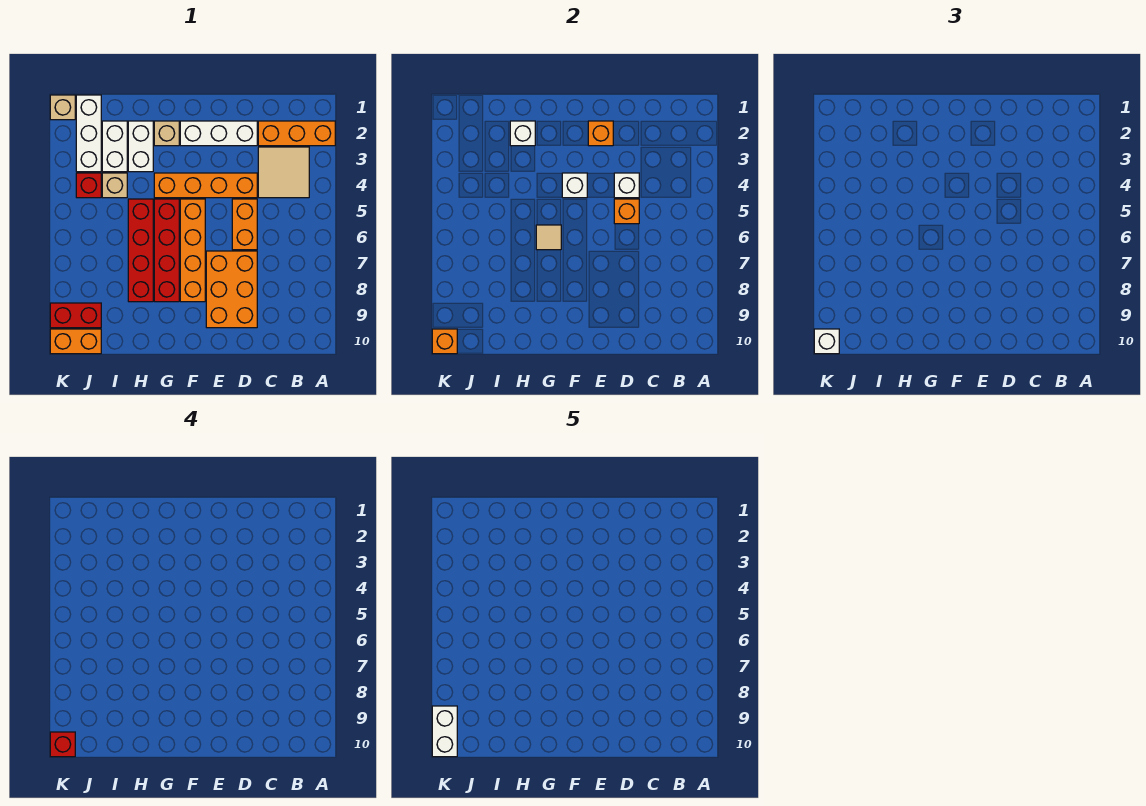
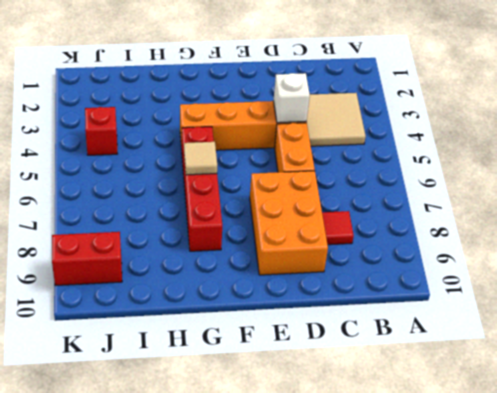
red tile C8 level 1 -> none
none -> orange brick A2:C2 level 1
none -> white brick D2:F2 level 1
none -> orange brick F5:F8 level 1

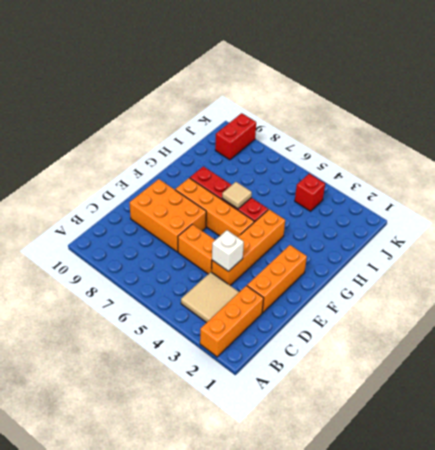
orange brick D2:F2 level 1 -> white brick D2:F2 level 1
none -> tan brick G2 level 1
none -> white brick H2:H3 level 1
none -> red brick H5:H8 level 1

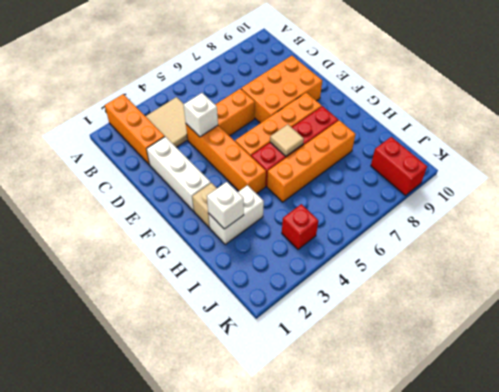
orange brick H5:H8 level 1 -> red brick H5:H8 level 1
none -> white brick I2:I3 level 1
none -> tan brick I4 level 1
none -> white brick J1:J3 level 1

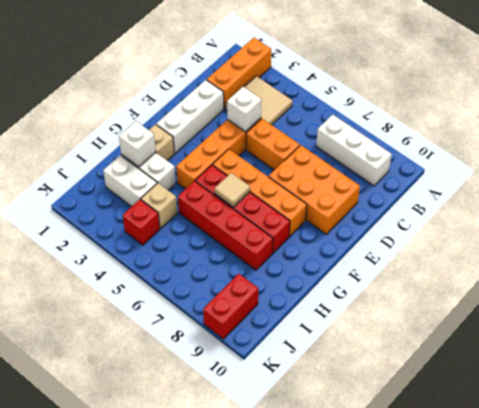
white brick B7:B9 level 1 -> white brick J1:J3 level 1
none -> orange brick J10:K10 level 1
none -> tan brick K1 level 1
none -> orange brick D5 level 2

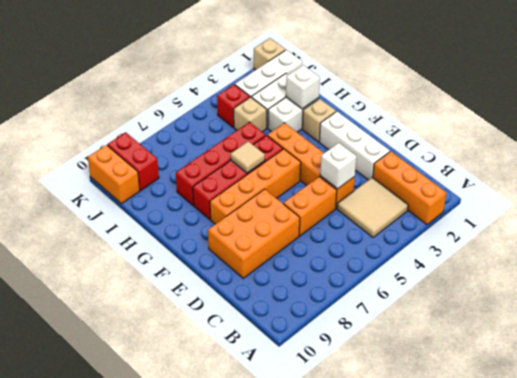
none -> orange brick D5 level 2
none -> orange brick E2 level 2
none -> white brick F4 level 2

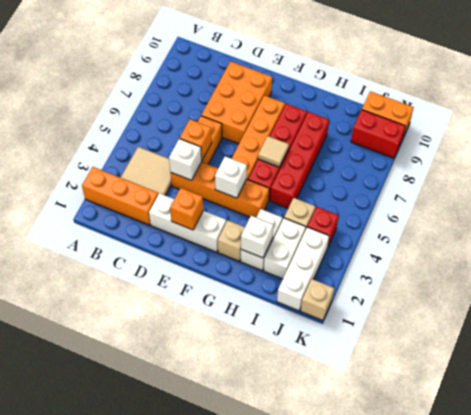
none -> orange brick K10 level 2
none -> white brick K10 level 3
none -> red brick K10 level 4

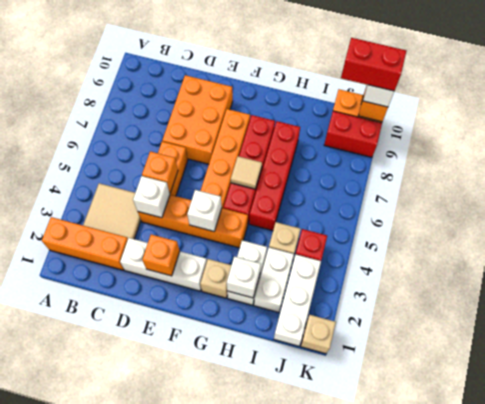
red brick J10:K10 level 4 -> red brick K10 level 4
none -> white brick K9:K10 level 5

